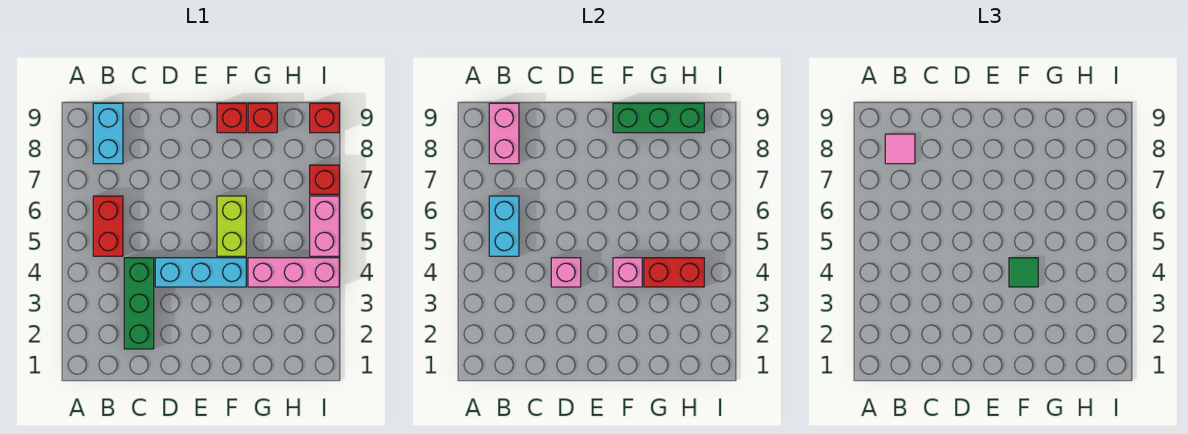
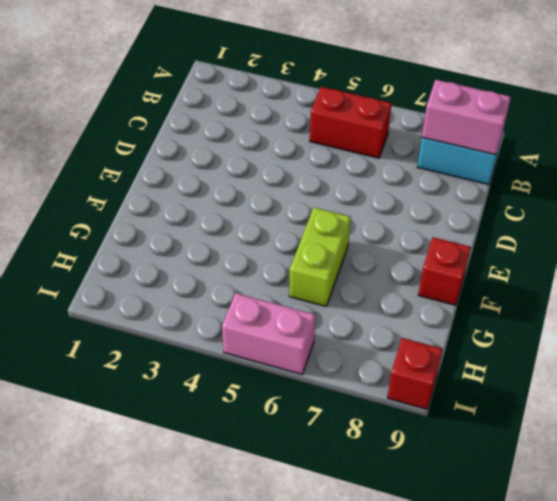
lime brick F6:G6 level 1 -> lime brick F5:F6 level 1
none -> green brick C2:C4 level 1
none -> cyan brick D4:F4 level 1
none -> pink brick G4:I4 level 1

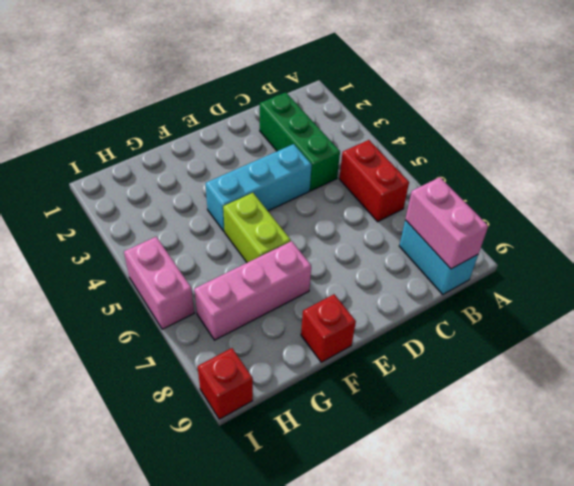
pink brick F7:H7 level 1 -> pink brick G4:I4 level 1
none -> red brick G9 level 1
none -> red brick I7 level 1
none -> cyan brick B5:B6 level 2

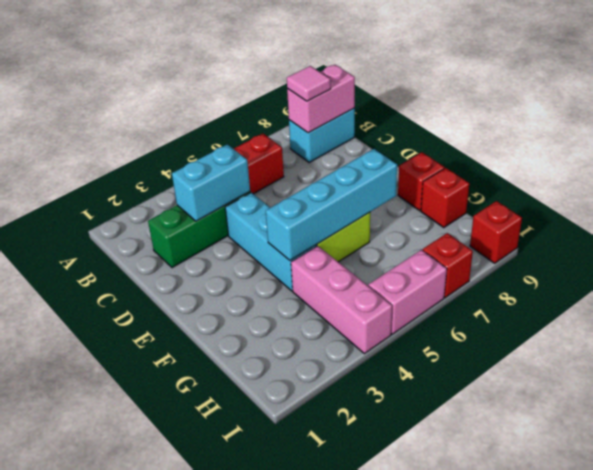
cyan brick C3:C4 level 2 -> cyan brick B5:B6 level 2
cyan brick F4:F7 level 2 -> pink brick F4 level 2
none -> pink brick D4 level 2
none -> green brick F9:H9 level 2
none -> red brick G4:H4 level 2

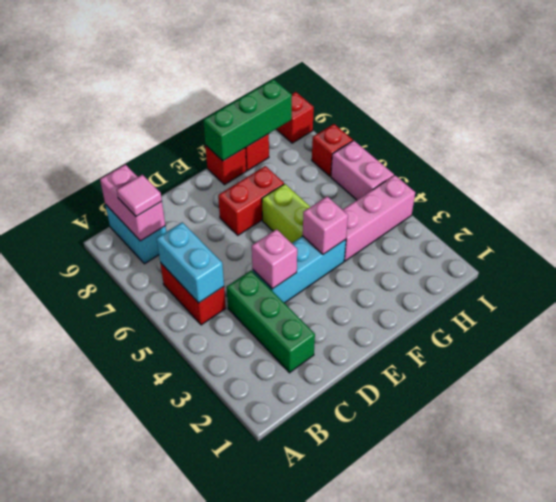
red brick E7:F7 level 1 -> red brick G4:H4 level 2
none -> green tile F4 level 3

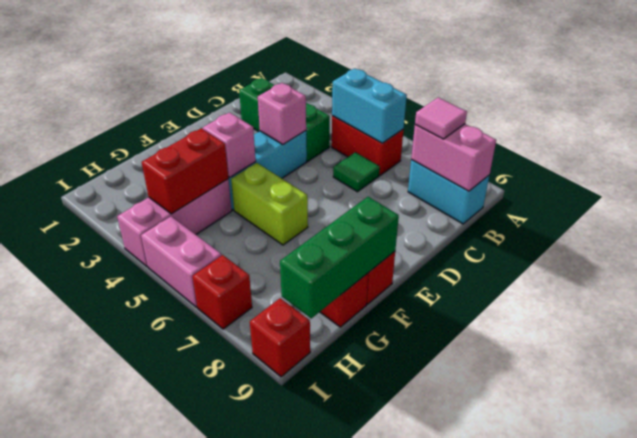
green tile C6 level 1 -> green tile F4 level 3

